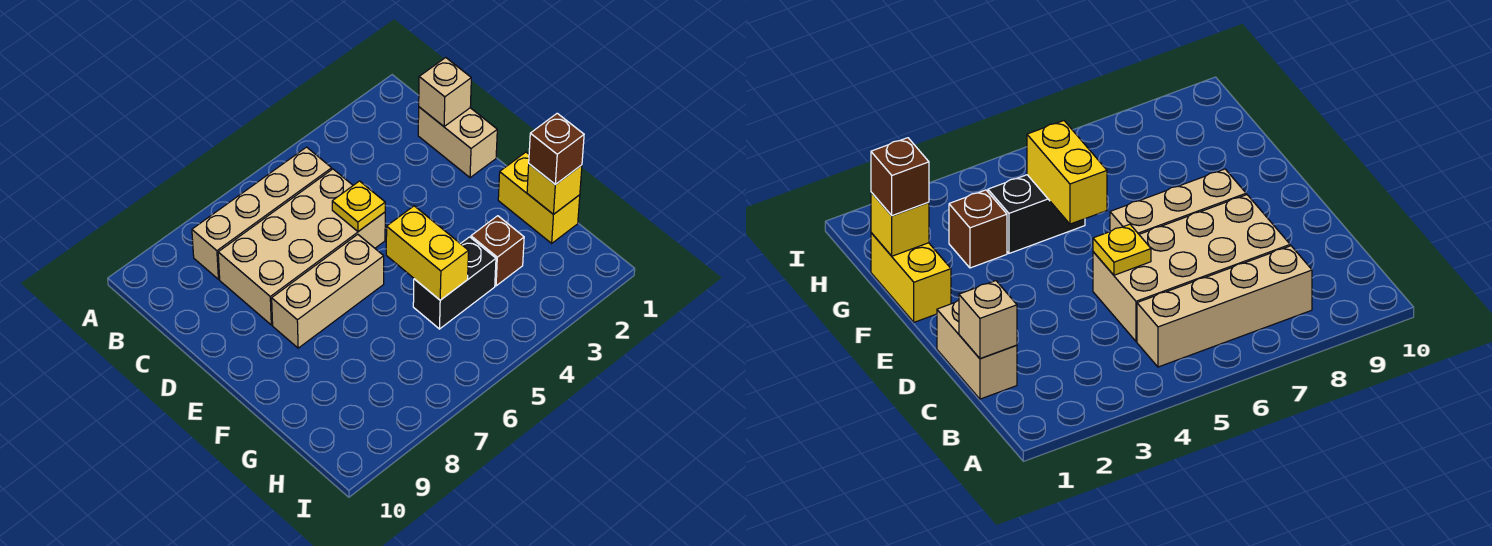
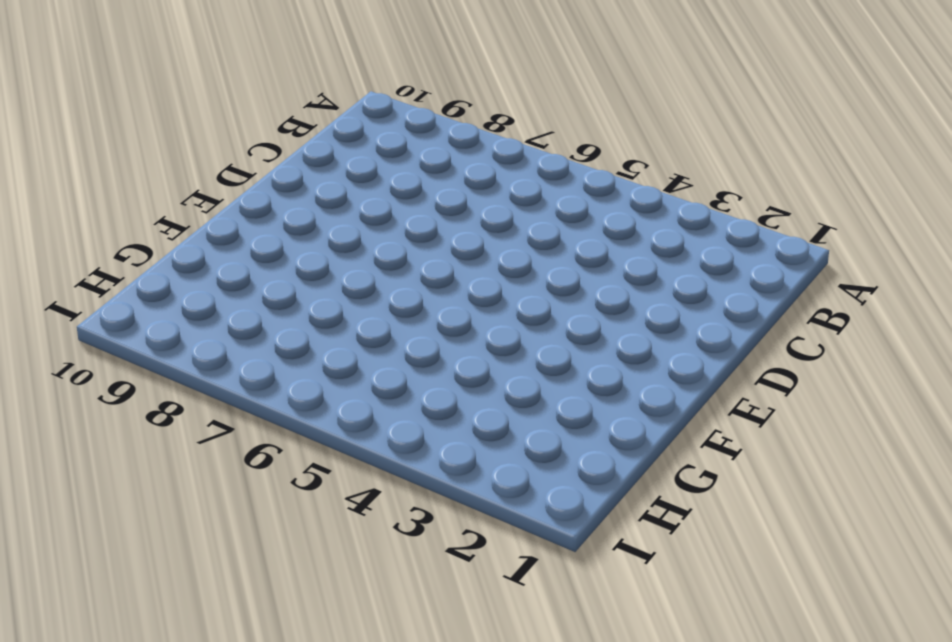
none -> tan brick B5:B8 level 1
none -> tan brick C1:D1 level 1
none -> tan brick C5:D8 level 1

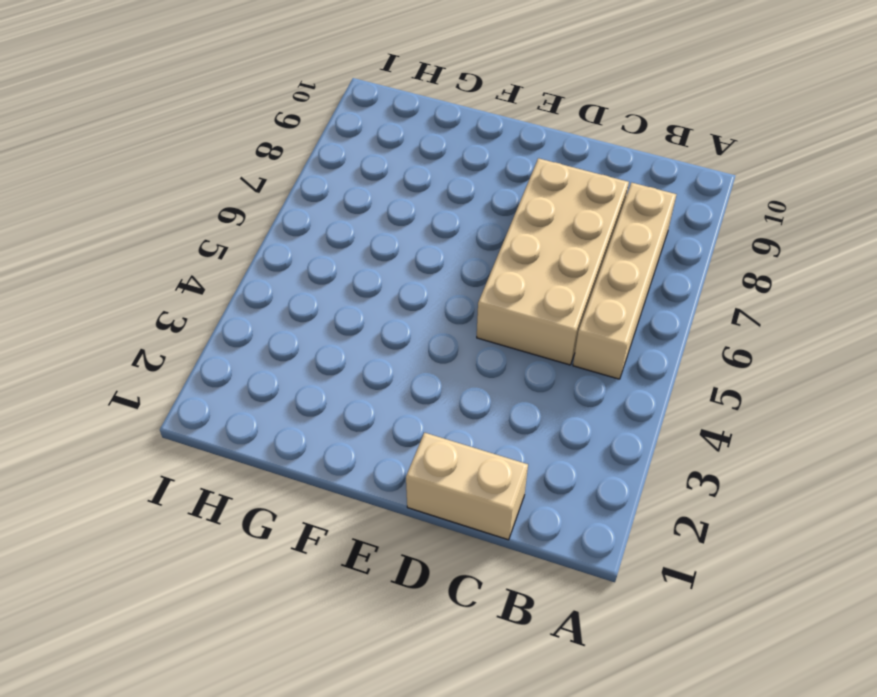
none -> tan brick E6:E8 level 1
none -> yellow brick F1:G1 level 1
none -> brown brick G3 level 1

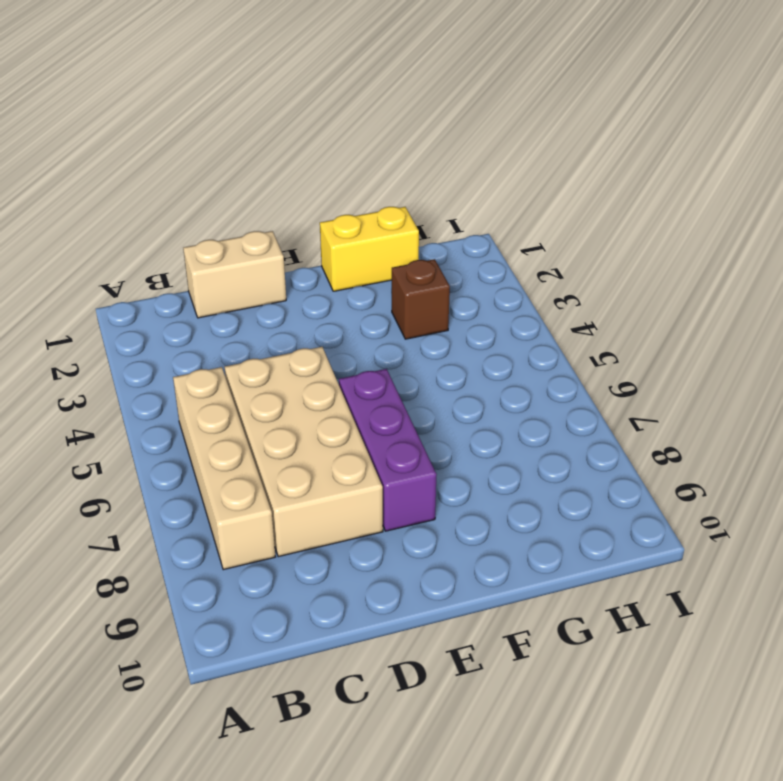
purple brick E6:E8 level 1 -> tan brick E6:E8 level 1
none -> black brick G4:G5 level 1
none -> tan brick C1 level 2
none -> yellow plate D5 level 2

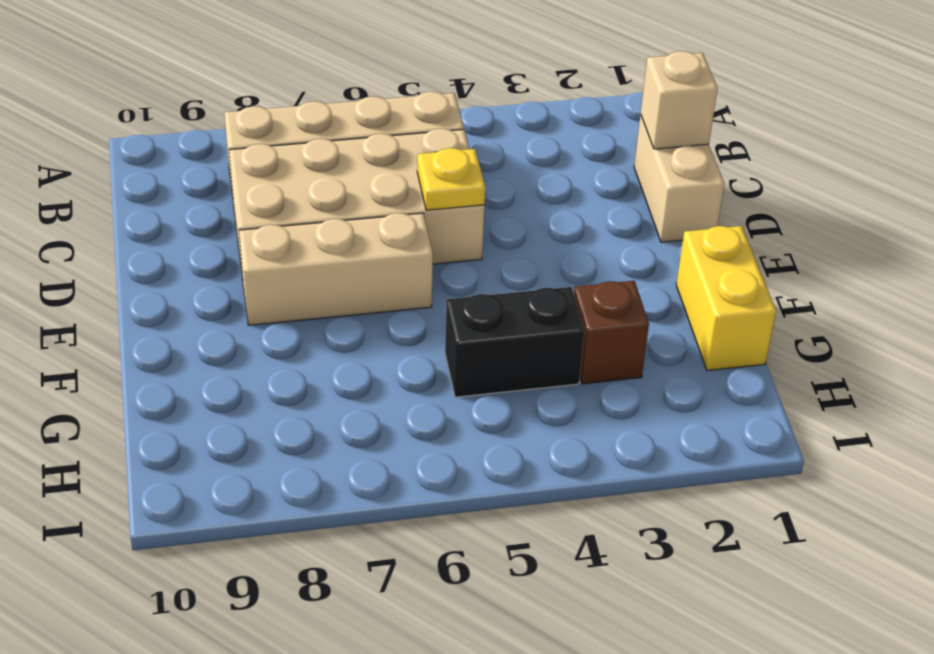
none -> yellow brick F5:G5 level 2
none -> yellow brick G1 level 2
none -> brown brick G1 level 3

